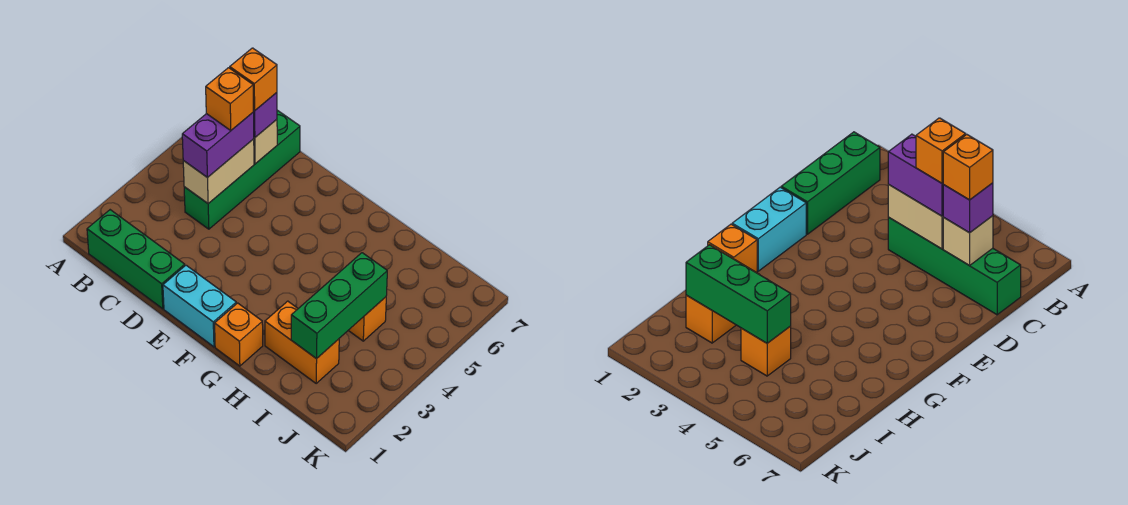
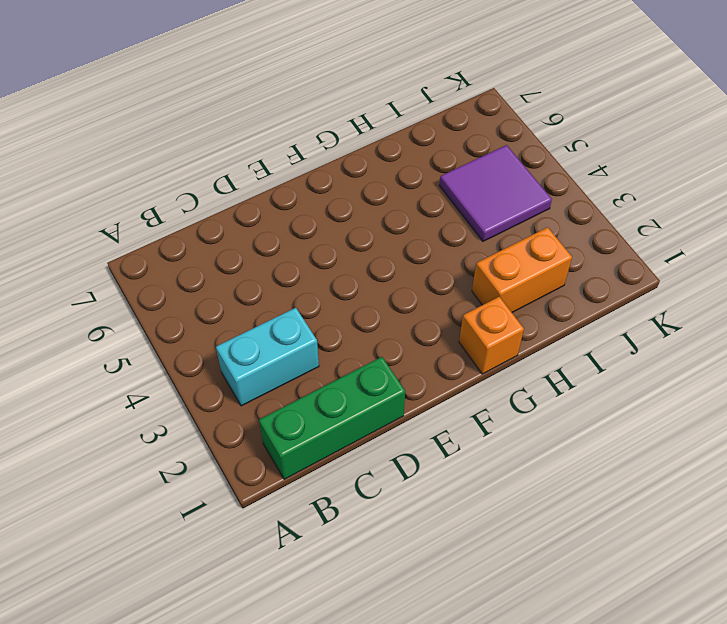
cyan brick B3:C3 level 1 -> cyan brick E1:F1 level 1
purple tile I4:J5 level 1 -> orange brick I4 level 1
none -> green brick C4:C7 level 1
none -> tan brick C4:C5 level 2
none -> tan brick C6 level 2

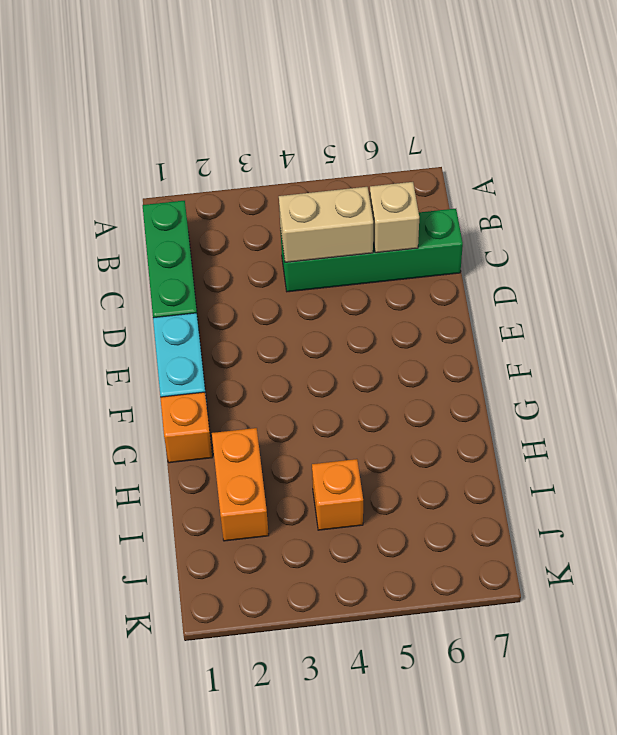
none -> green brick I2:I4 level 2
none -> purple brick C4:C5 level 3
none -> purple brick C6 level 3

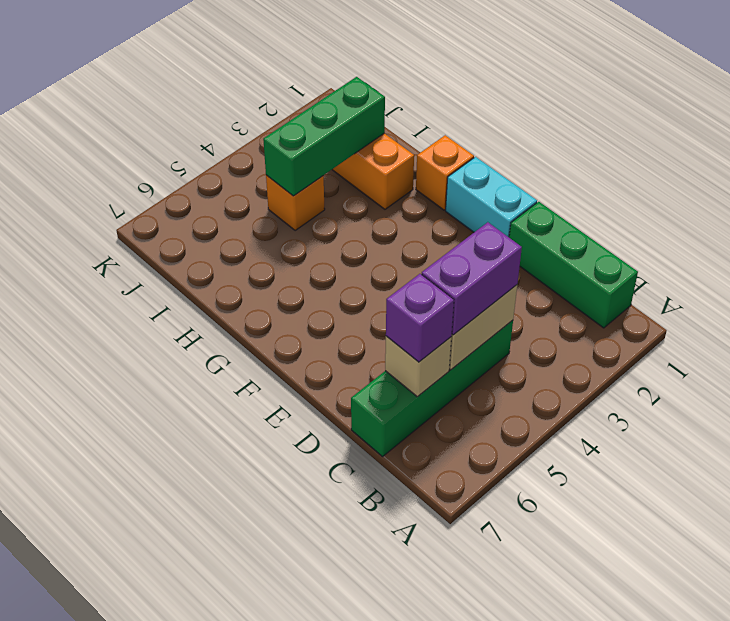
none -> orange brick C5 level 4
none -> orange brick C6 level 4

